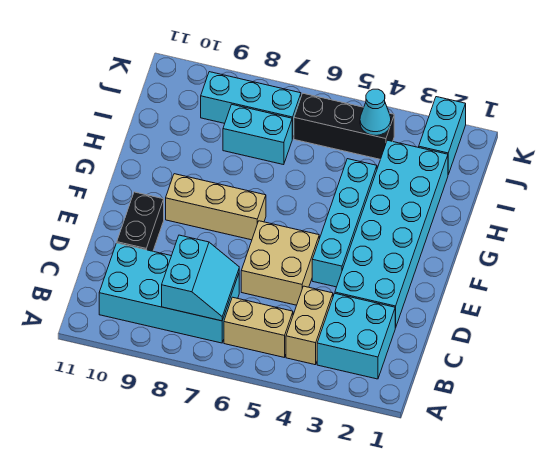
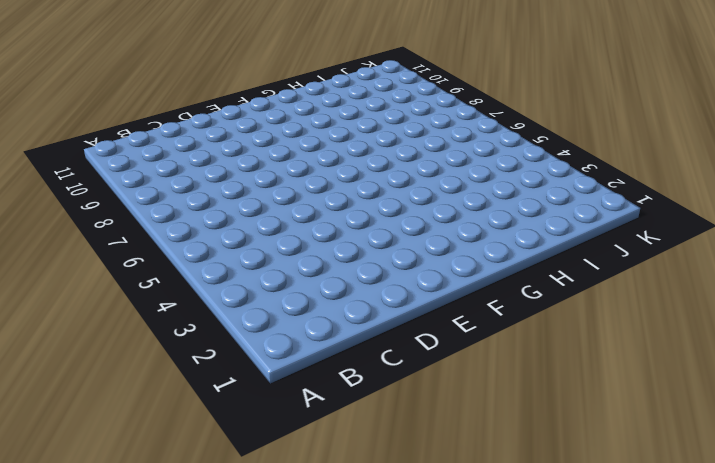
none -> cyan brick B2:C3 level 1
none -> tan brick B4:C4 level 1
none -> tan brick B5:B6 level 1

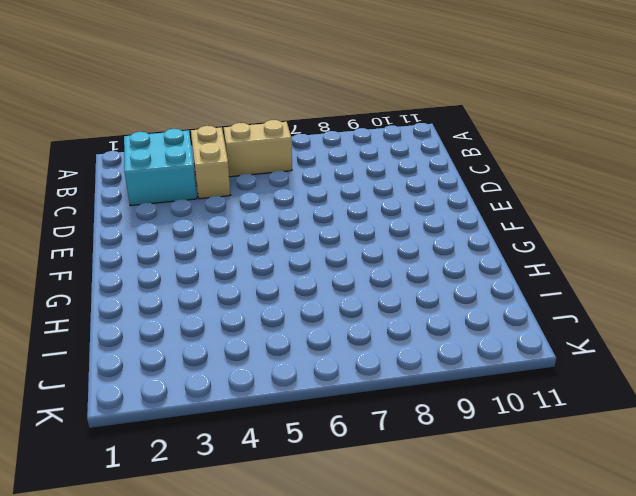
none -> cyan brick B7:C10 level 1
none -> cyan brick D2:I3 level 1
none -> tan brick D5:E6 level 1

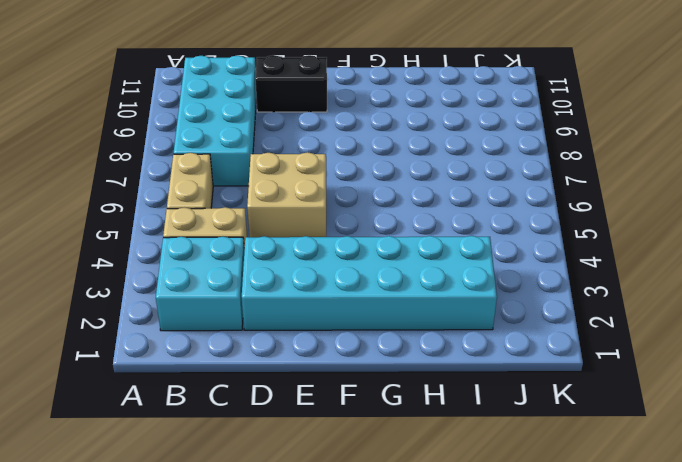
none -> cyan brick E4:H4 level 1
none -> tan brick F7:F9 level 1
none -> cyan brick I7:I8 level 1

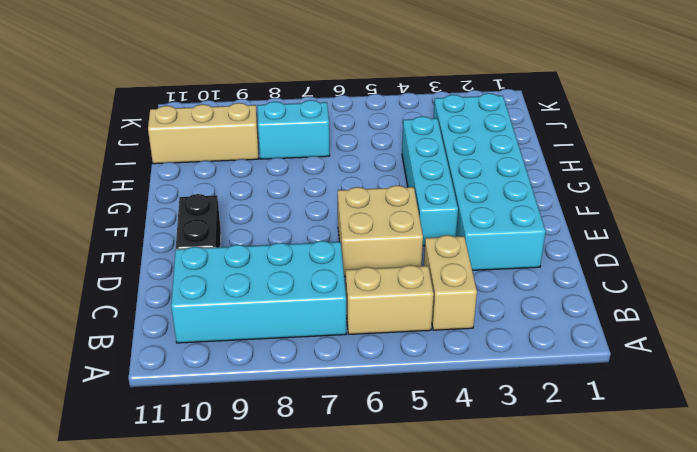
tan brick I9:I11 level 1 -> tan brick F7:F9 level 1
none -> cyan brick B2:C3 level 1
none -> cyan brick J2:K2 level 1
none -> black brick J4:J6 level 1

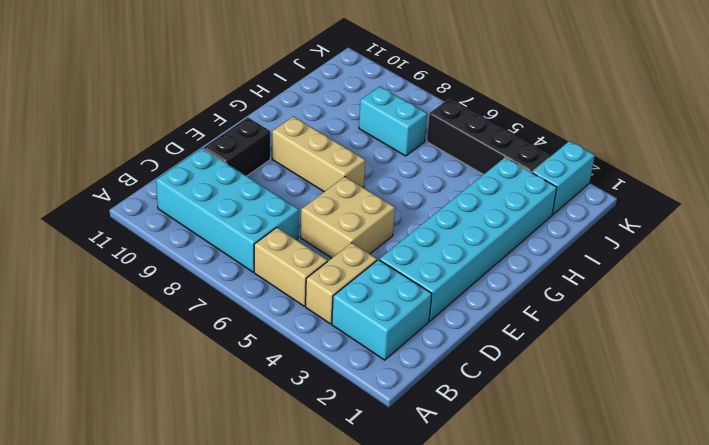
black brick J3:J6 level 1 -> black brick J4:J6 level 1
none -> cyan brick E4:H4 level 1
none -> cyan brick J7:J9 level 1
none -> cyan slope B7:C8 level 2 top 8

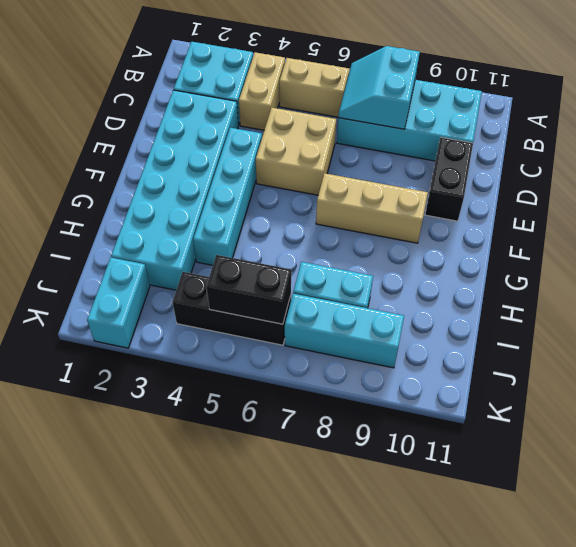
black brick J5:J6 level 2 -> none
none -> cyan cone J4 level 2

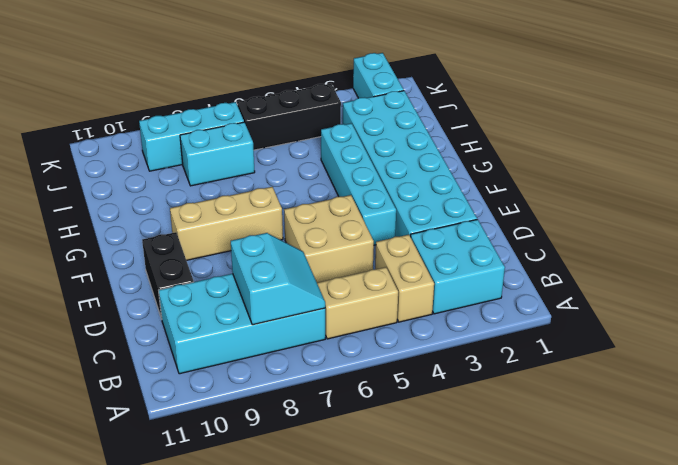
none -> cyan cone J4 level 2

